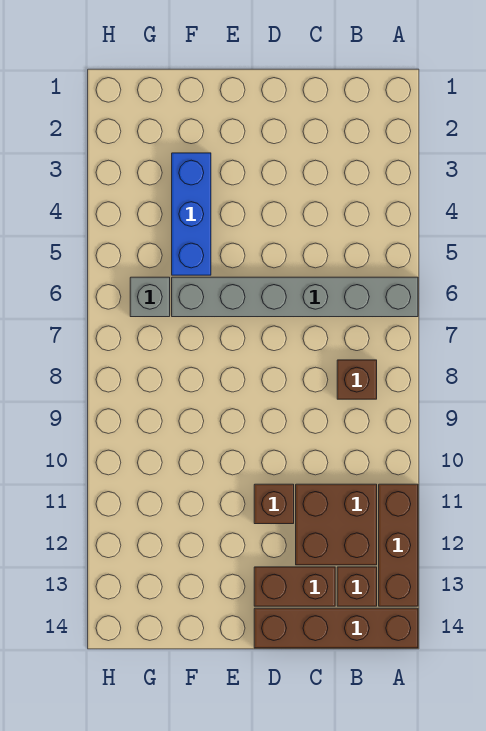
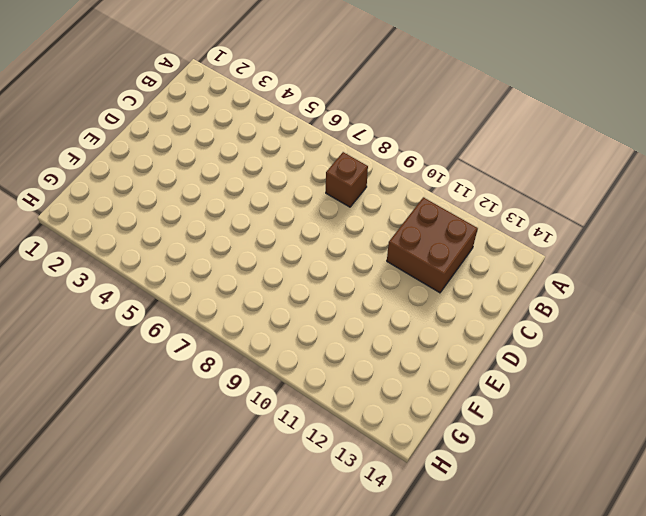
none -> grey brick A6:F6 level 1
none -> brown brick A11:A13 level 1

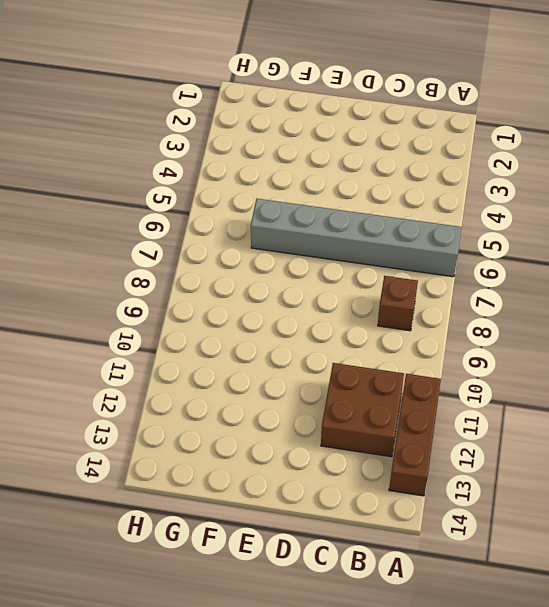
none -> brown brick A14:D14 level 1
none -> brown brick B13 level 1

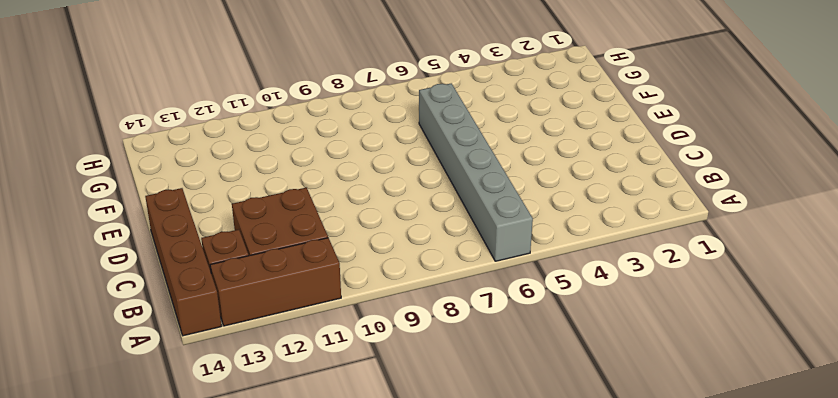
none -> brown brick B8 level 1
none -> brown brick C13:D13 level 1

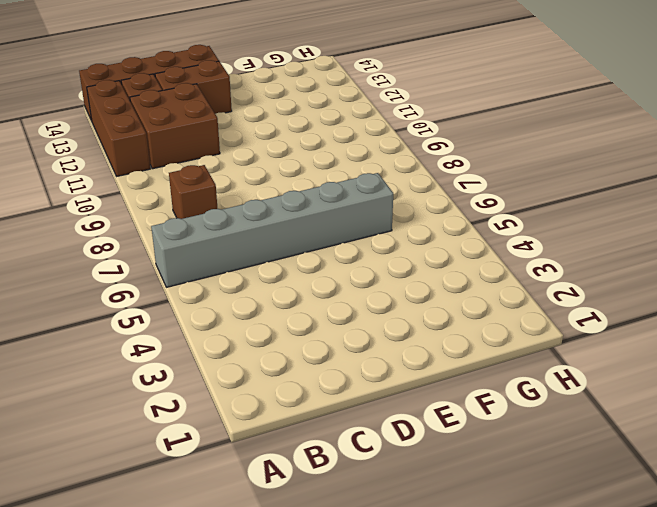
none -> brown brick D11 level 1
none -> blue brick F3:F5 level 1

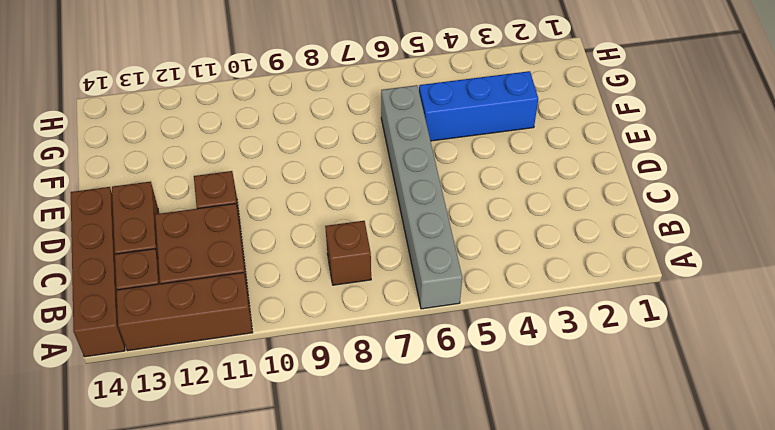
none -> grey brick G6 level 1

